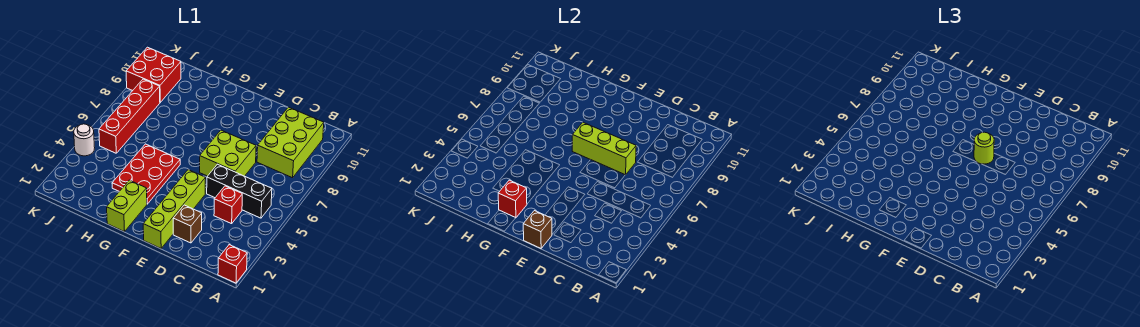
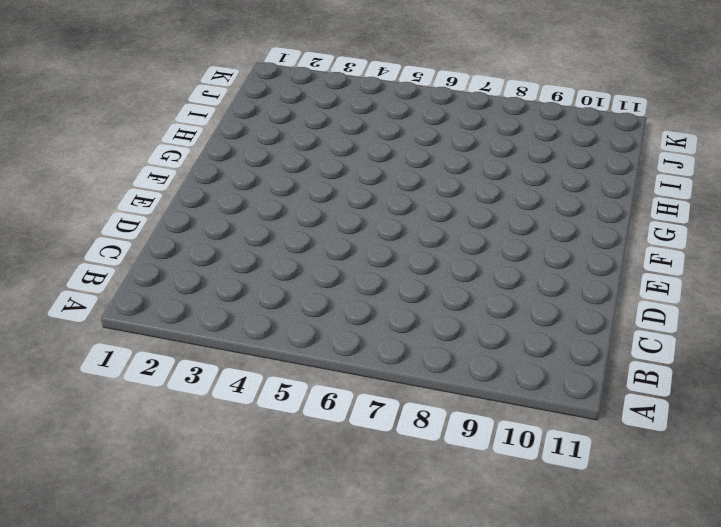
none -> red brick A1 level 1
none -> black brick B5:D5 level 1
none -> lime brick B8:C10 level 1

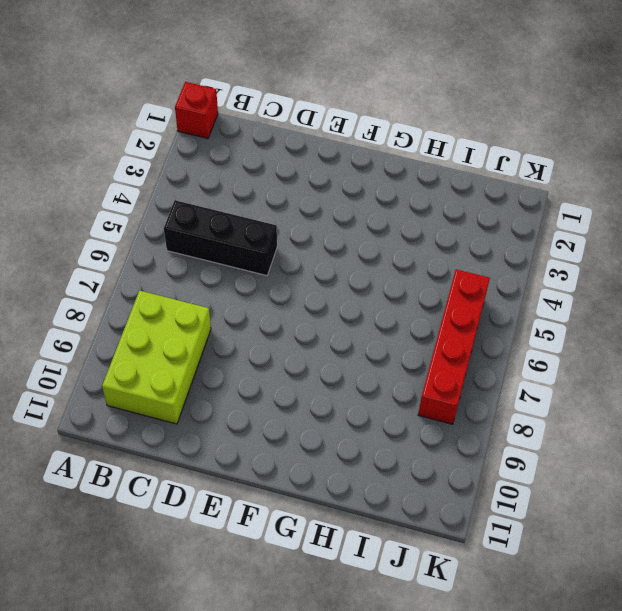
none -> red brick C4 level 1
none -> brown brick D2 level 1
none -> lime brick D6:E7 level 1

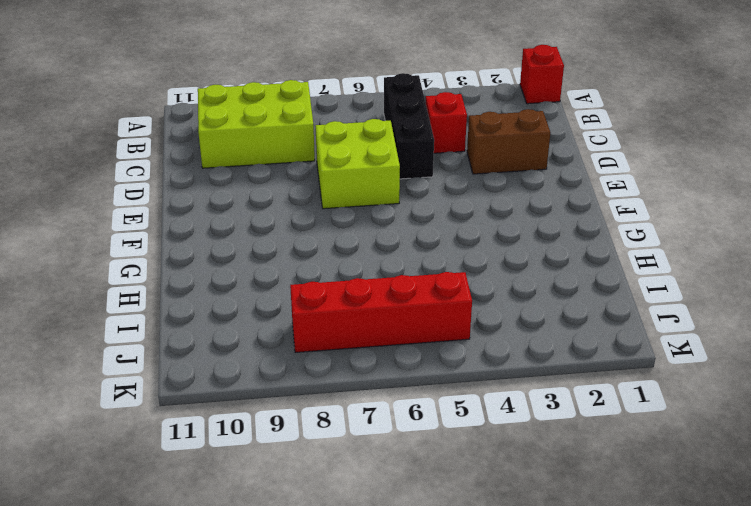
brown brick D2:D3 level 1 -> brown brick D2 level 1
none -> lime brick E1:E4 level 1
none -> lime brick G1:G2 level 1
none -> red plate G3:H5 level 1

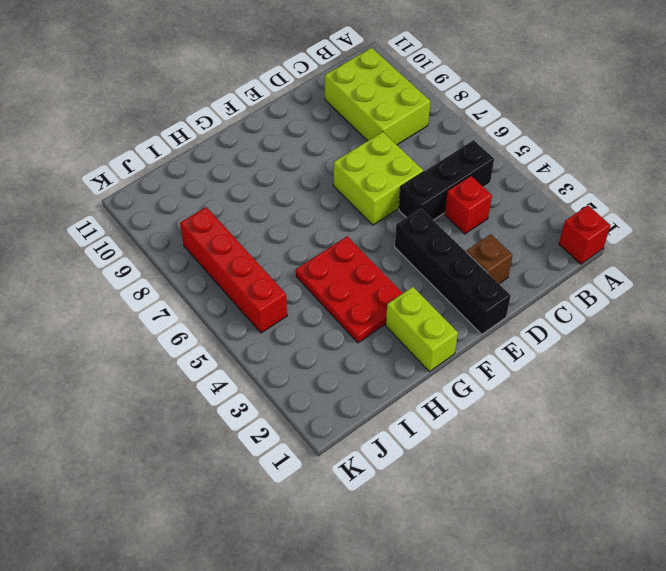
black brick E1:E4 level 1 -> lime brick E1:E4 level 1
none -> red brick J9:K10 level 1
none -> white round brick K4 level 1
none -> lime brick D7:F7 level 2

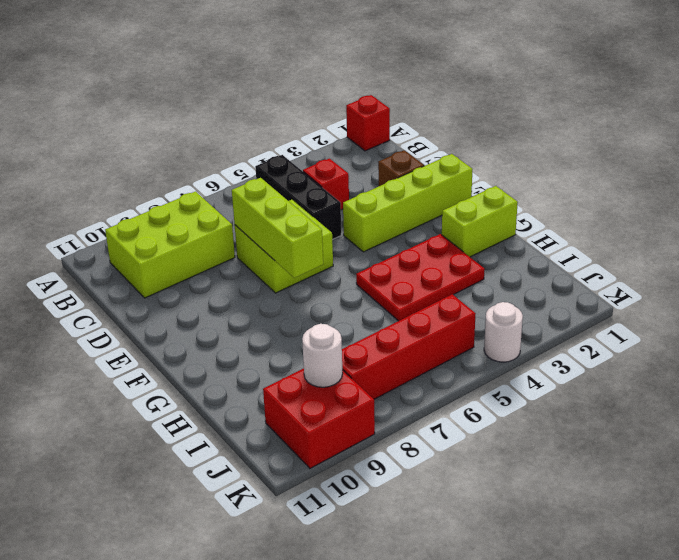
white round brick J9 level 2 -> none
none -> brown brick E1 level 2
none -> red brick G2 level 2
none -> lime round brick E7 level 3

